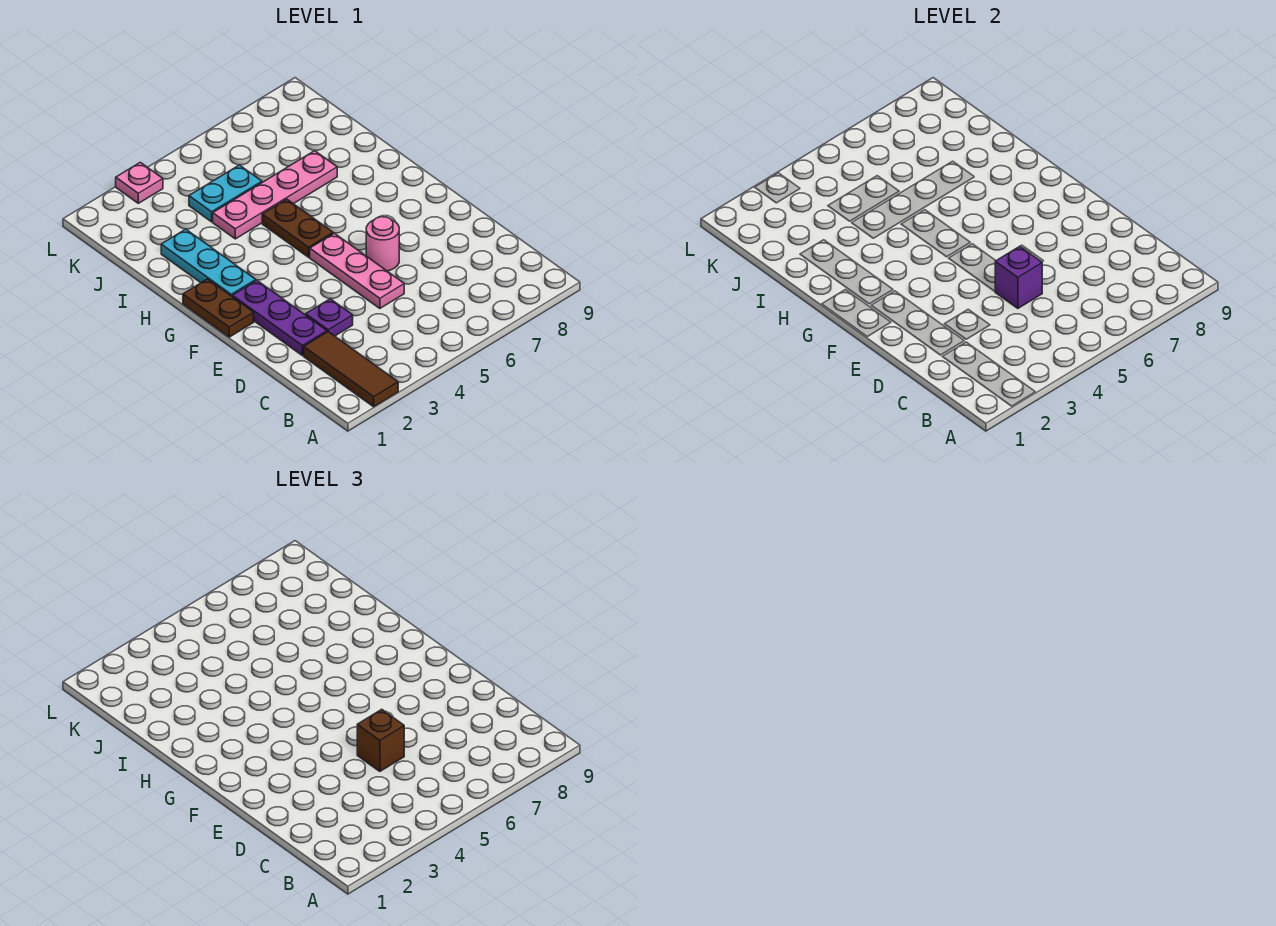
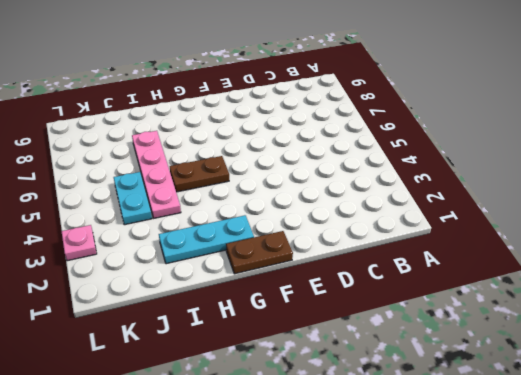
none -> brown tile A2:C2 level 1
none -> purple plate D2:F2 level 1
none -> purple plate D3 level 1

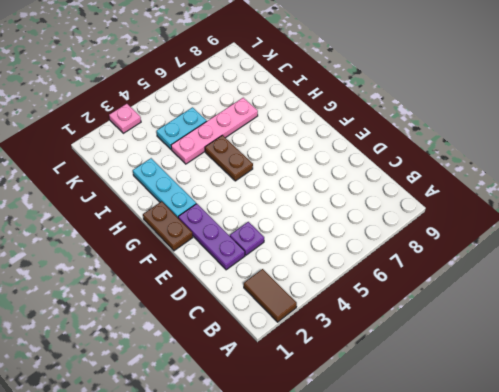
brown tile A2:B2 level 1 -> brown tile A2:C2 level 1
none -> pink plate D5:F5 level 1
none -> pink round brick E6 level 1
none -> purple brick D5 level 2

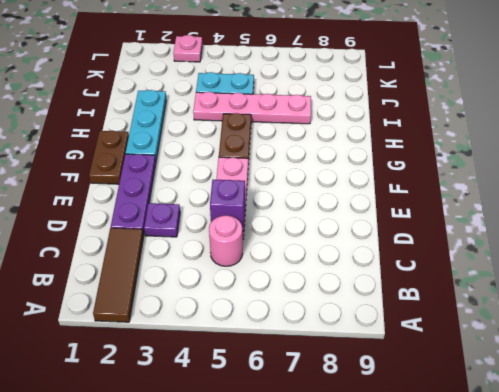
pink round brick C5 level 1 -> pink round brick E6 level 1
none -> brown brick D5 level 3

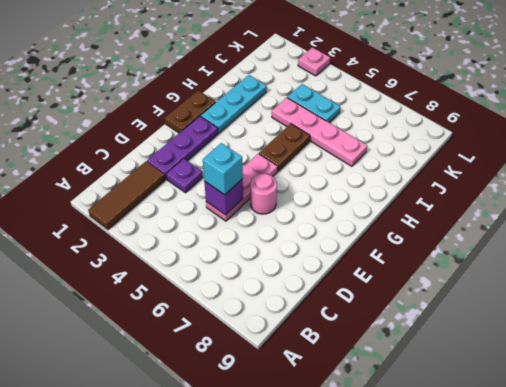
cyan brick D5 level 3 -> brown brick D5 level 3

